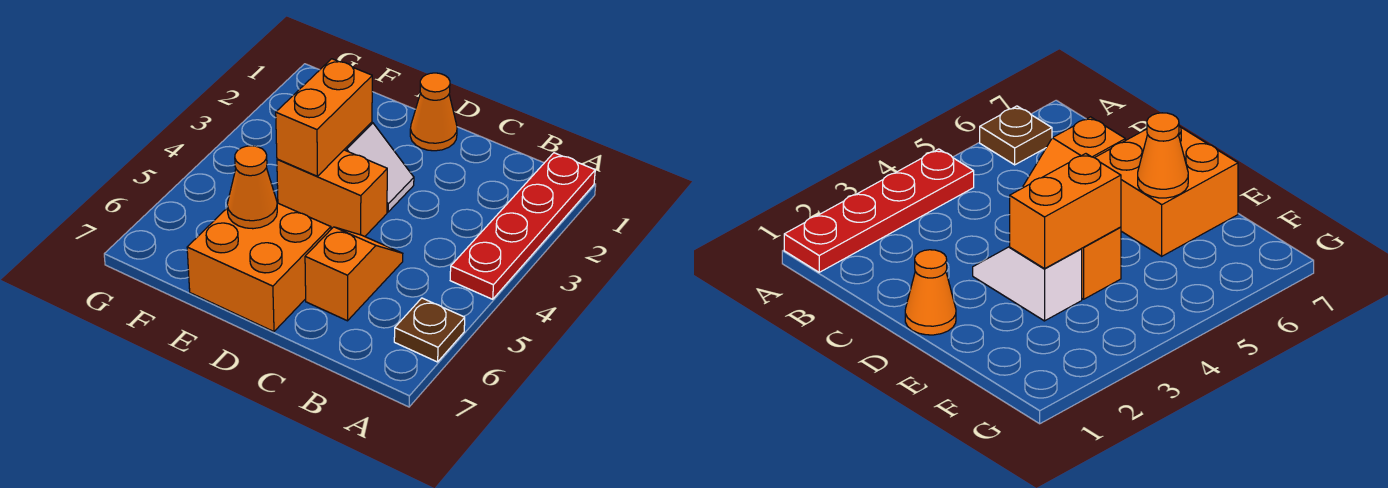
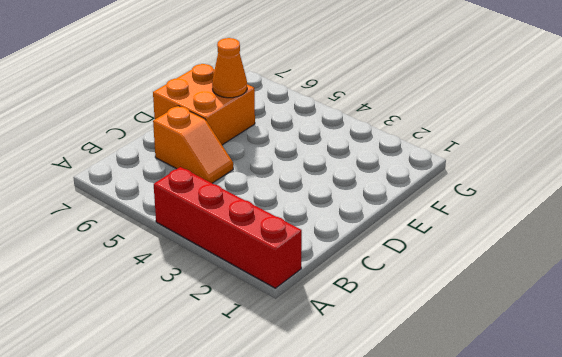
red brick A1:A4 level 1 -> red plate A1:A4 level 1
none -> brown plate A6 level 1
none -> orange cone D1 level 1

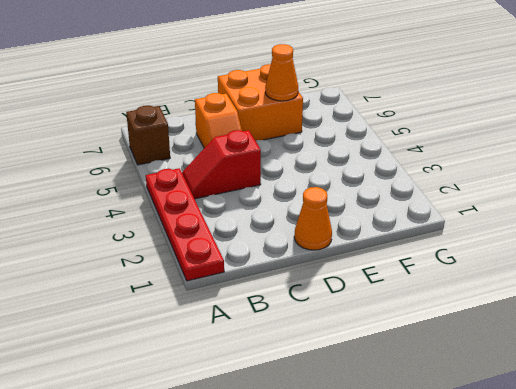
brown brick A6 level 1 -> brown plate A6 level 1
red slope B4:C4 level 1 top C -> none
none -> white slope D3:E3 level 1 top E
none -> orange brick D4:E4 level 1

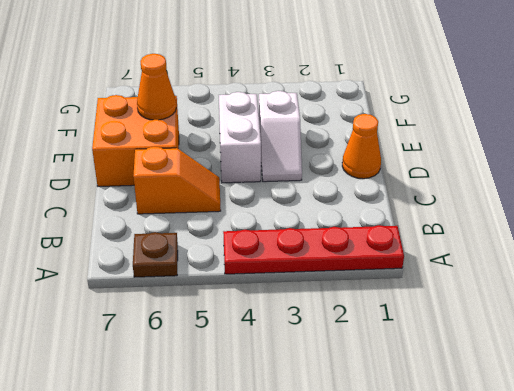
white brick D4:E4 level 1 -> orange brick D4:E4 level 1
none -> orange brick E3:E4 level 2

